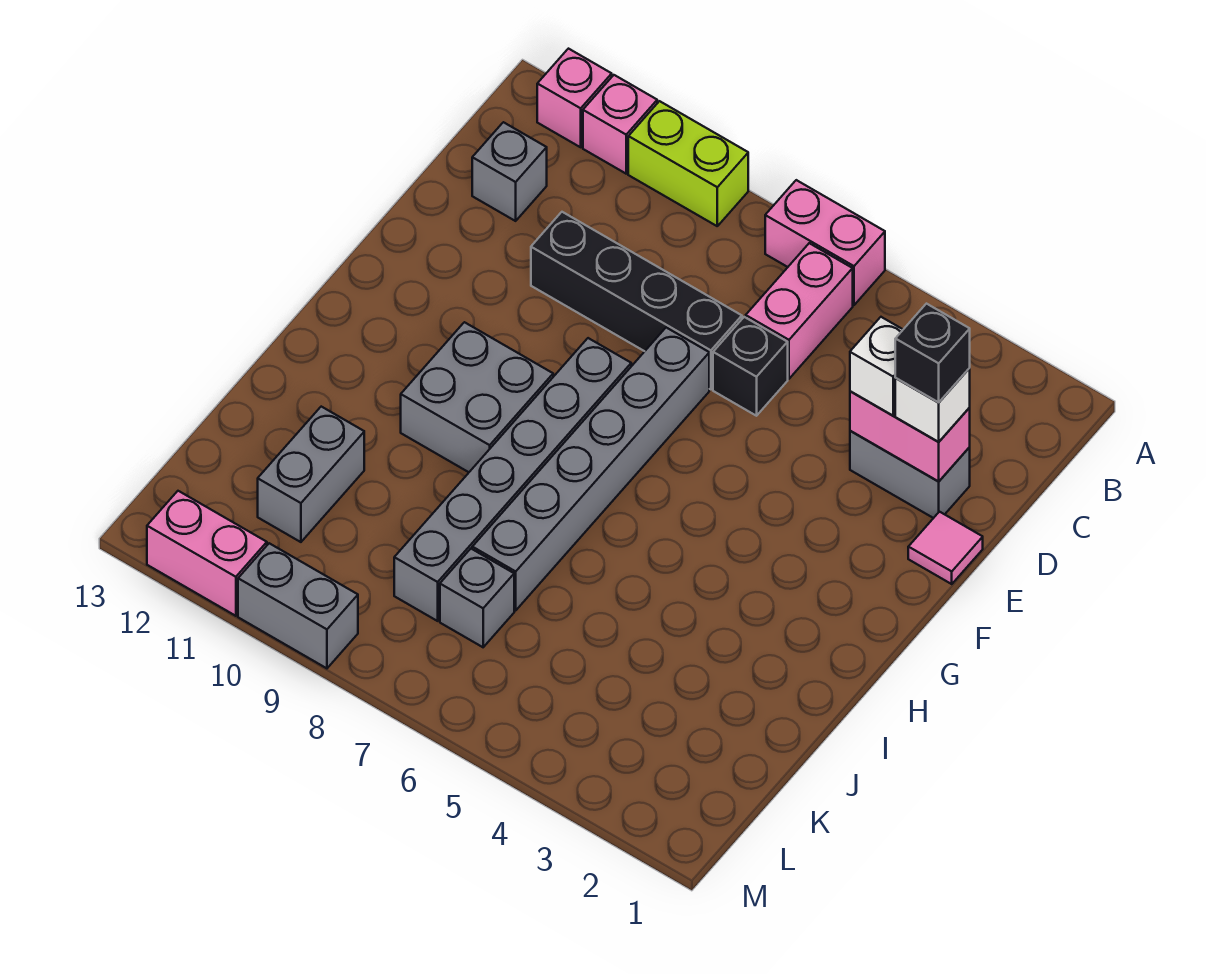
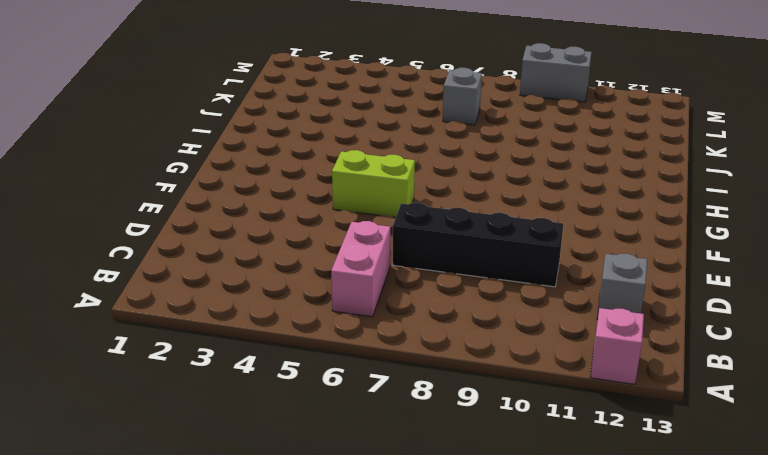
lime brick F5:F6 level 1 -> lime brick A9:A10 level 1
none -> pink brick A6:A7 level 1
none -> pink brick A11 level 1
none -> grey brick D2:D3 level 1

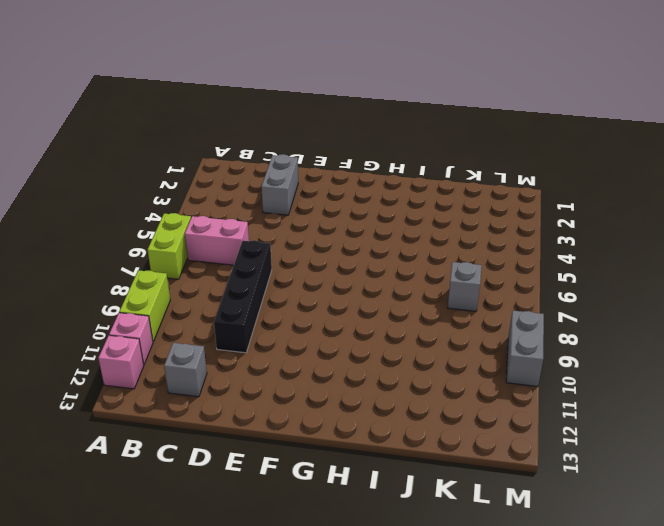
lime brick A6:A7 level 1 -> pink brick A6:A7 level 1
none -> black brick D6 level 1
none -> pink tile E1 level 1
none -> grey brick E7:J7 level 1

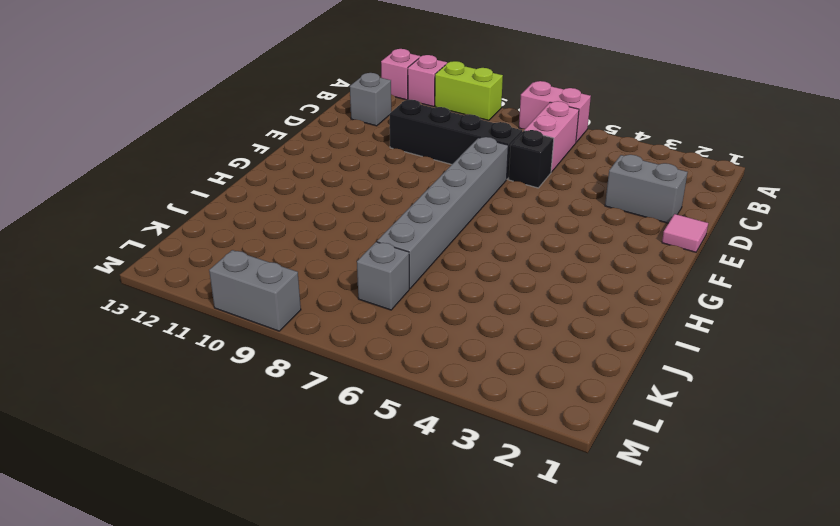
none -> grey brick F8:K8 level 1
none -> grey brick G9:H10 level 1
none -> grey brick J11:K11 level 1

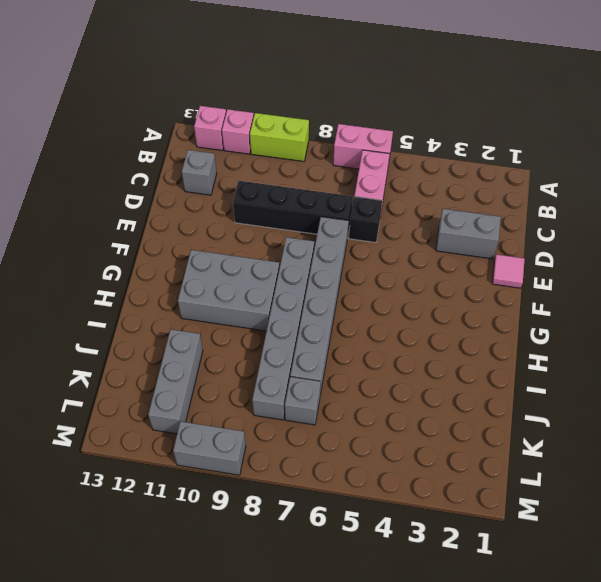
grey brick G9:H11 level 1 -> grey brick G9:H10 level 1
grey brick J11:L11 level 1 -> grey brick J11:K11 level 1
none -> pink brick M11:M12 level 1
none -> pink brick D2:D3 level 2
none -> white brick D2 level 3

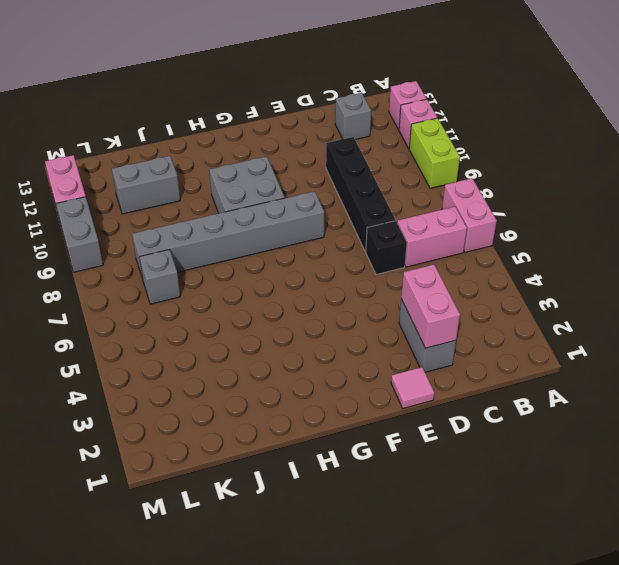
none -> grey brick E7:J7 level 1
none -> white brick D2 level 3
none -> white brick D3 level 3

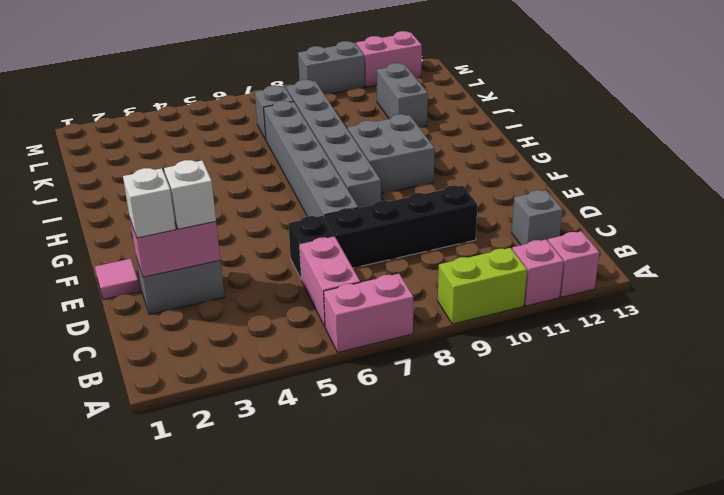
none -> black brick D2 level 4

